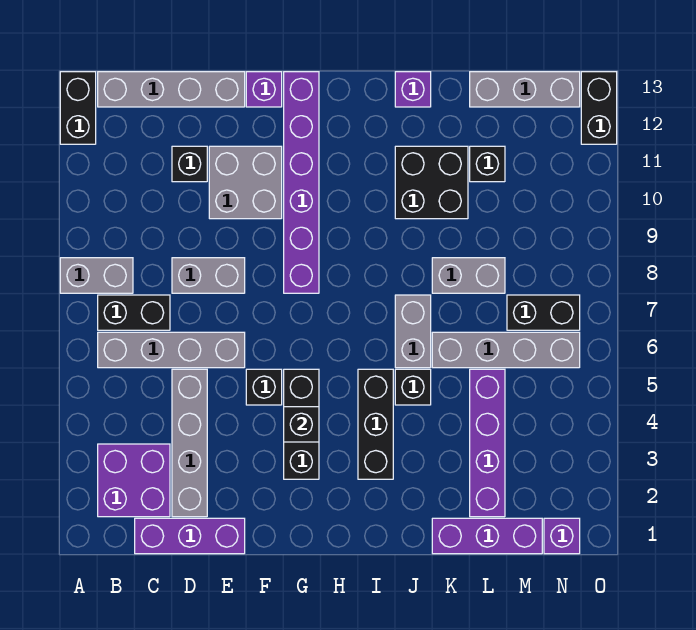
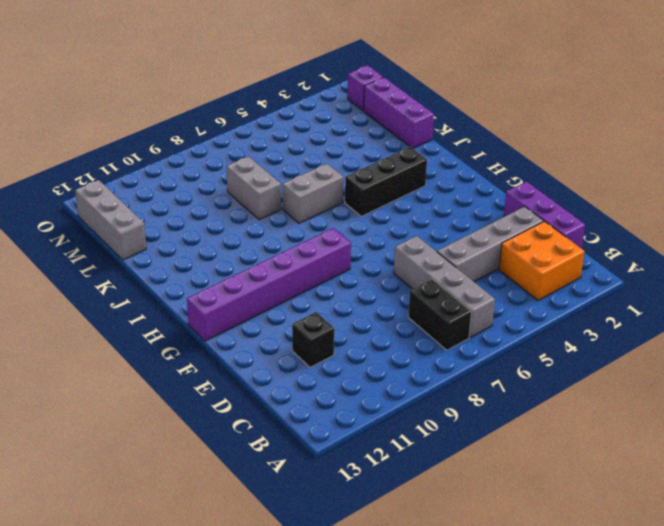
orange brick B2:C3 level 1 -> purple brick B2:C3 level 1
none -> grey brick A8:B8 level 1
none -> black brick A12:A13 level 1
none -> grey brick B13:E13 level 1
none -> grey brick D8:E8 level 1

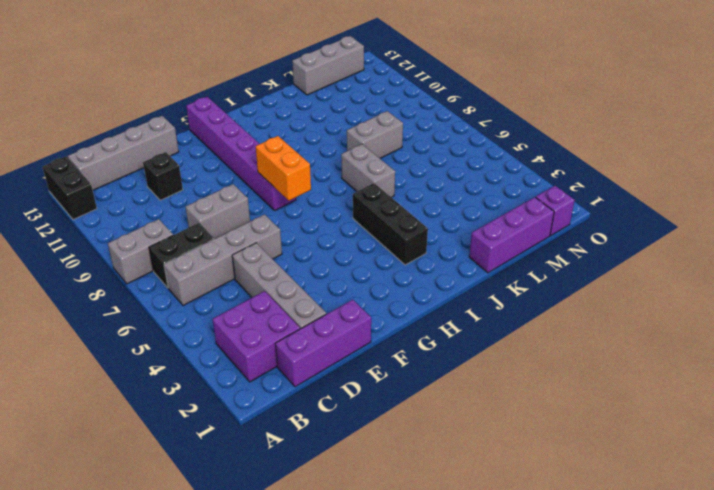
orange brick G7:G8 level 2 -> none
none -> grey brick E10:F11 level 1
none -> black brick F5 level 1
none -> purple brick F13 level 1
none -> black brick G3:G5 level 1

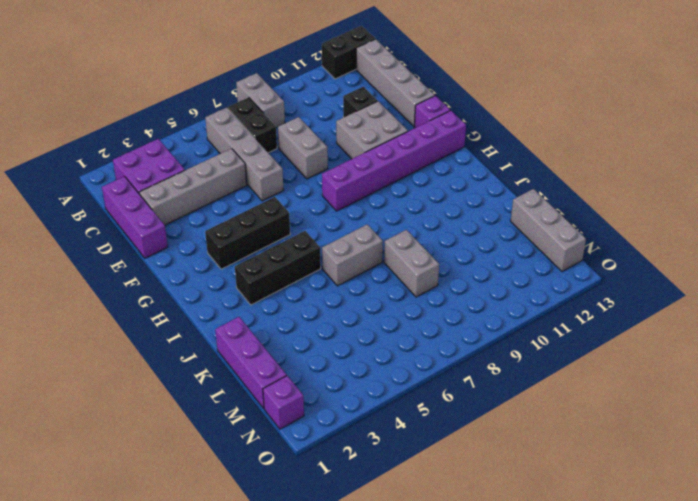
none -> black brick F5 level 1
none -> black brick J5 level 1
none -> black brick J10:K11 level 1
none -> purple brick J13 level 1

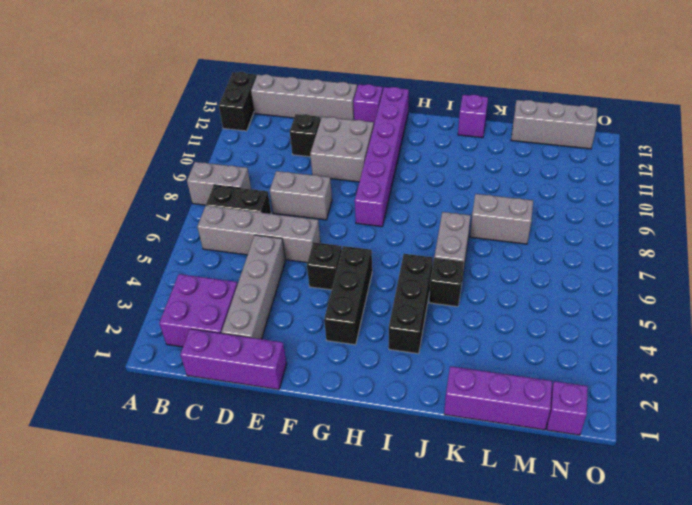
none -> black brick J10:K11 level 1
none -> grey brick K6:N6 level 1
none -> purple brick L2:L5 level 1
none -> black brick L11 level 1

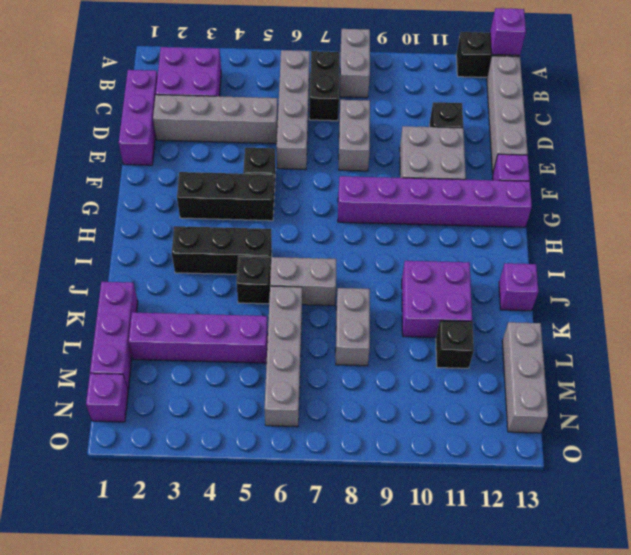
purple brick A13 level 2 -> none
purple brick J10:K11 level 1 -> black brick J10:K11 level 1
none -> black brick M7:N7 level 1
none -> black brick O12:O13 level 1
none -> black brick G4 level 2

